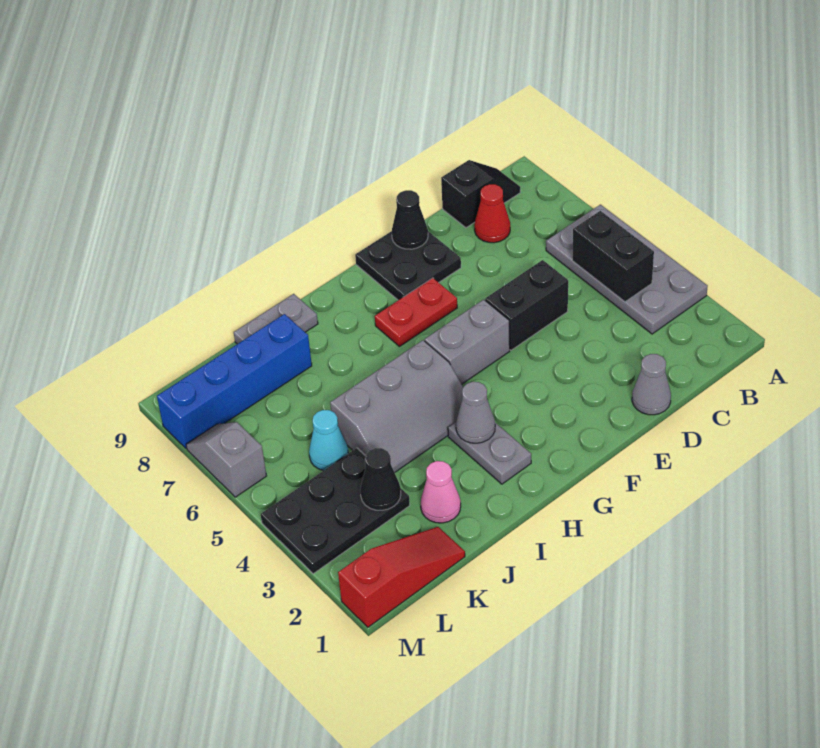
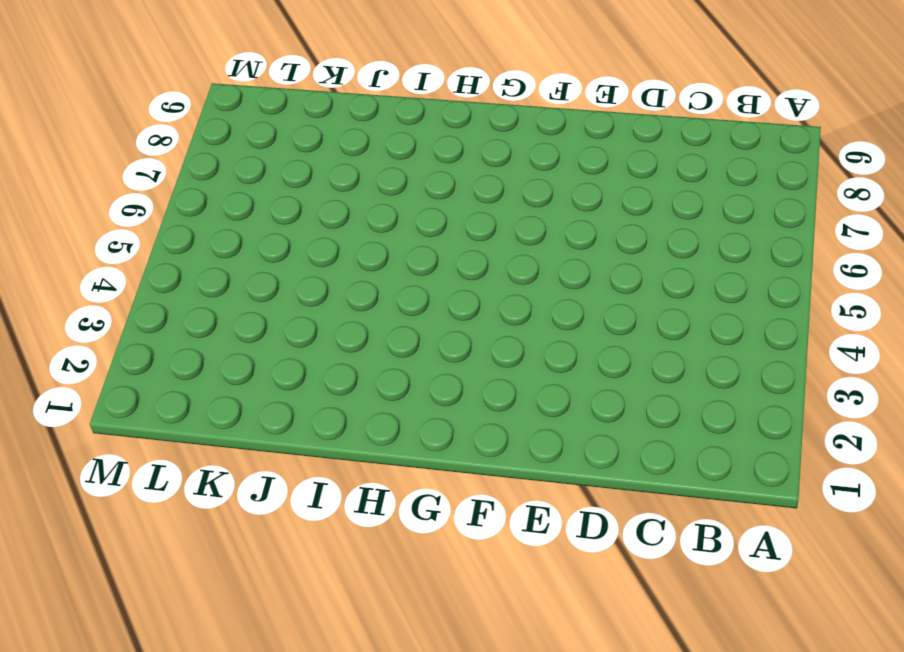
none -> grey plate A3:B6 level 1
none -> black slope B9:C9 level 1 top C
none -> red cone C8 level 1

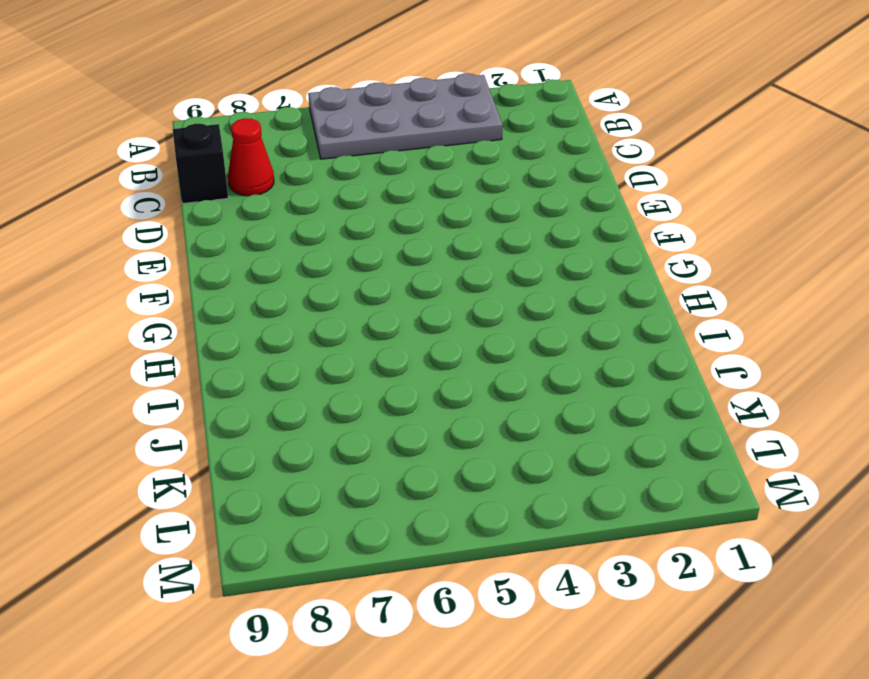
none -> grey cone D1 level 1
none -> black brick D5:E5 level 1
none -> black plate E8:F9 level 1

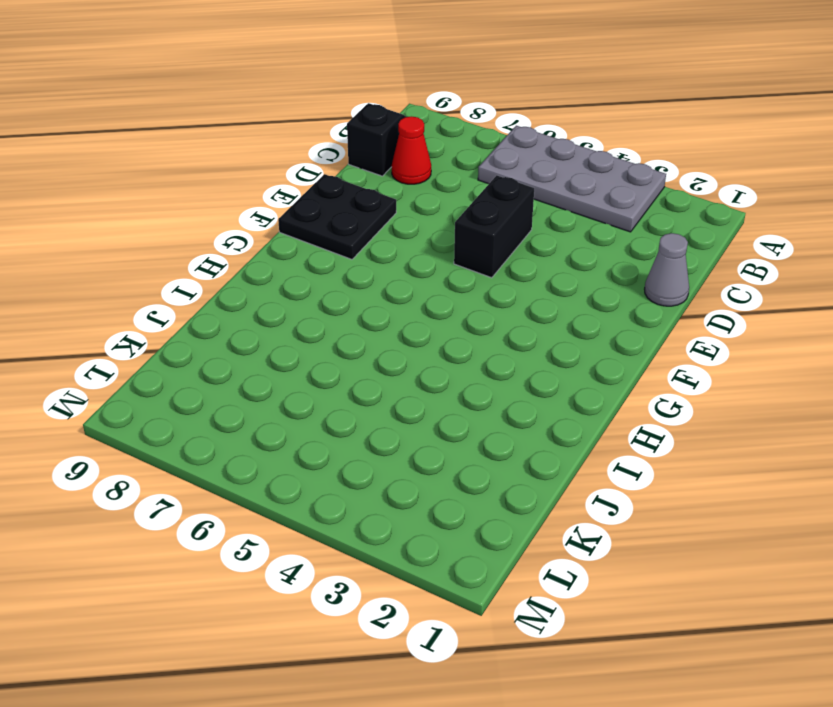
none -> grey brick F5:G5 level 1
none -> red plate F7:G7 level 1
none -> grey plate H2:H3 level 1

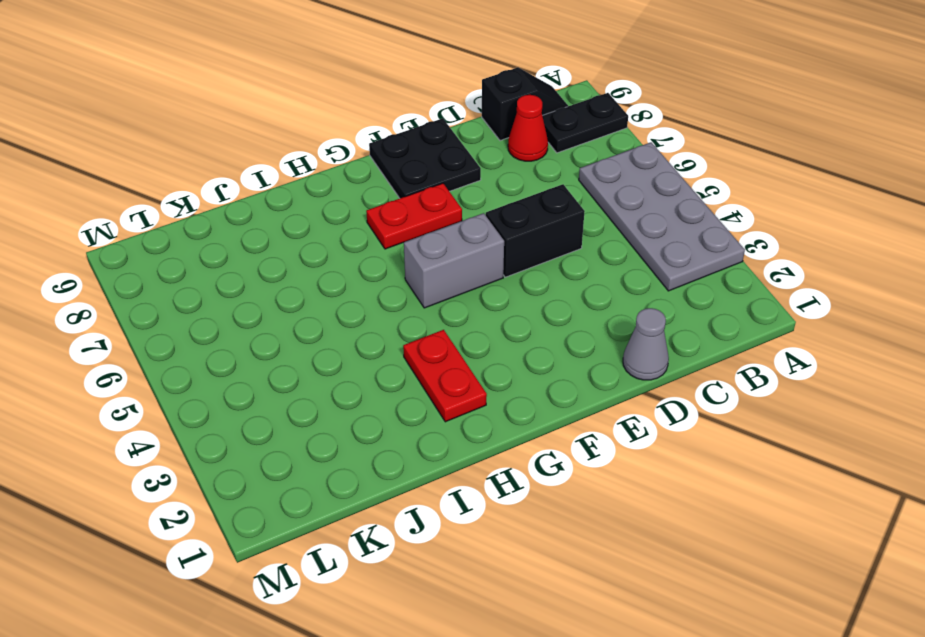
black plate A8:B8 level 1 -> none
red plate H2:H3 level 1 -> grey plate H2:H3 level 1
none -> grey slope H4:J5 level 1 top 5
none -> grey plate I9:J9 level 1
none -> pink cone J2 level 1

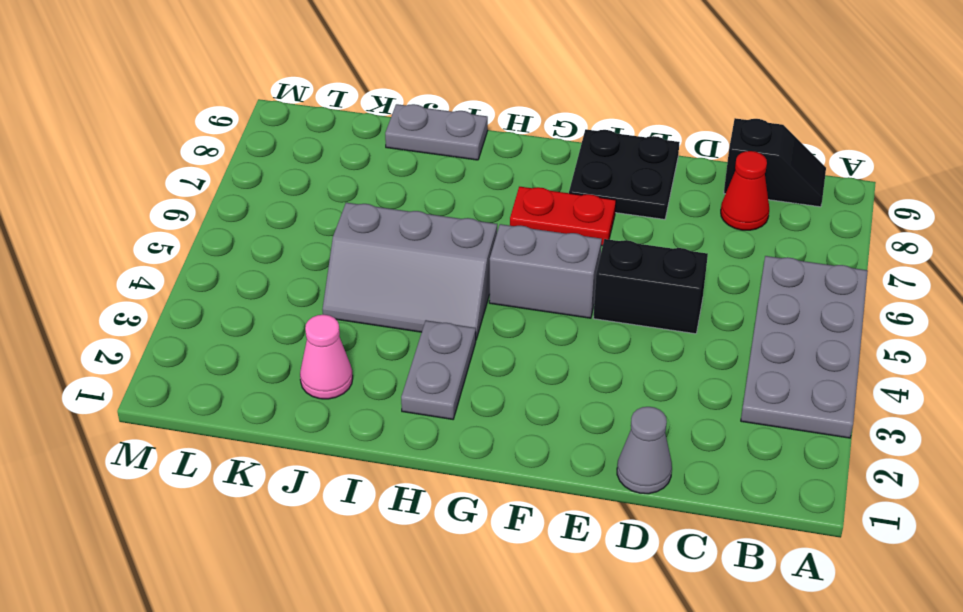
none -> blue brick J8:M8 level 1
none -> red slope K1:M1 level 1 top M
none -> black plate K3:M4 level 1

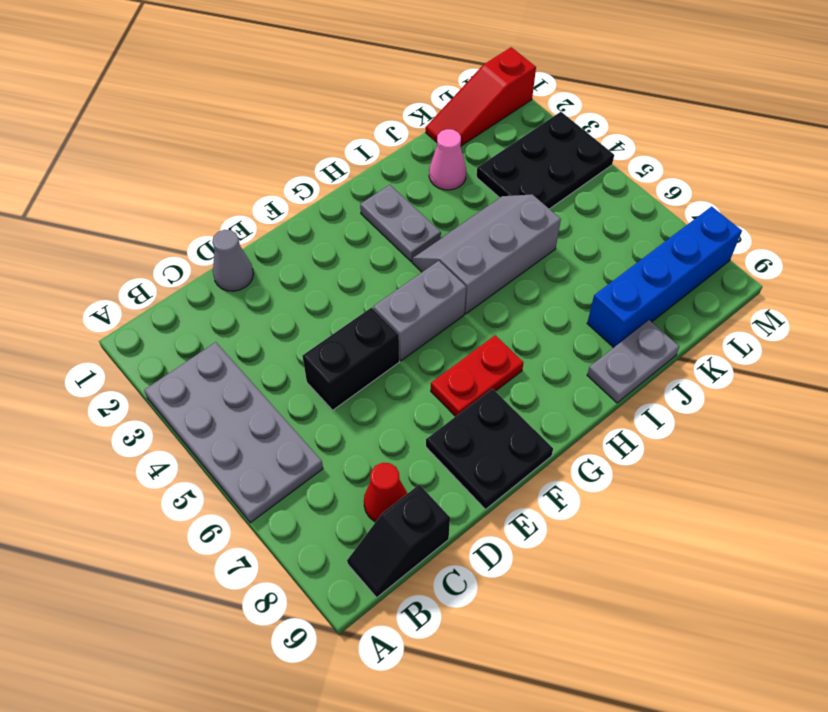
none -> cyan cone K5 level 1
none -> grey slope M6:M7 level 1 top 6
none -> black brick B4:B5 level 2

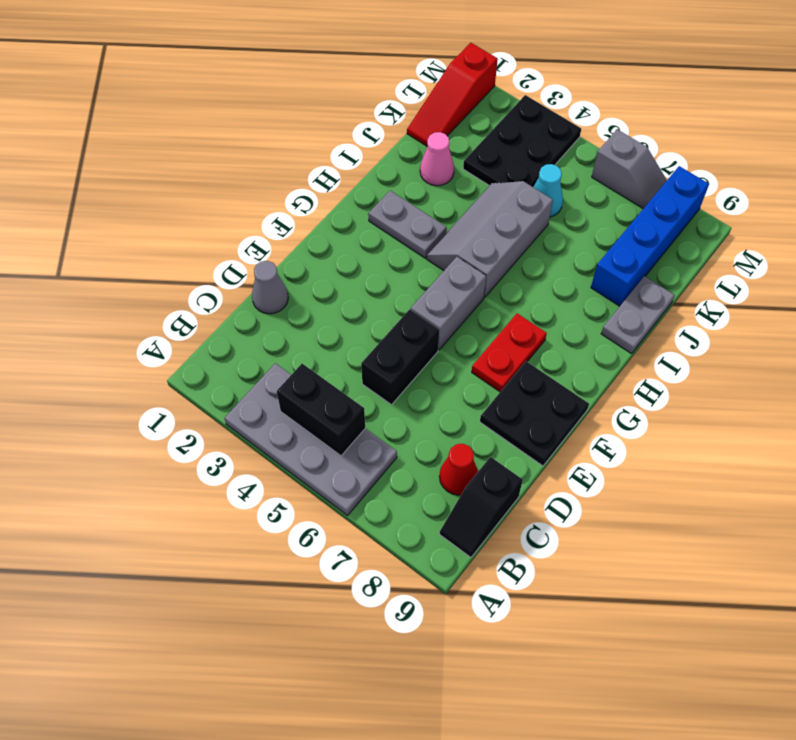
none -> black cone E9 level 2
none -> grey cone H3 level 2
none -> black cone K3 level 2

